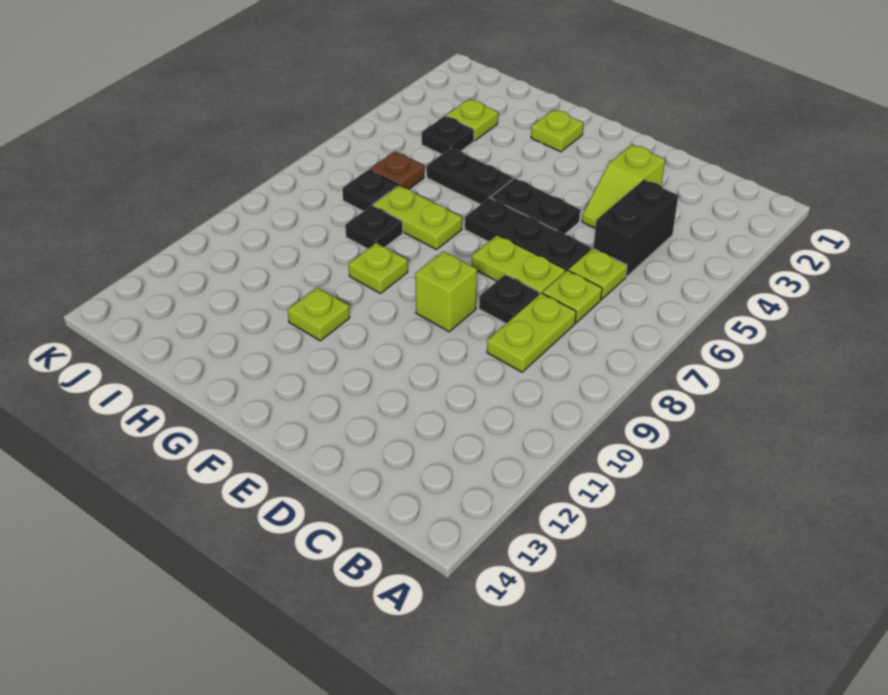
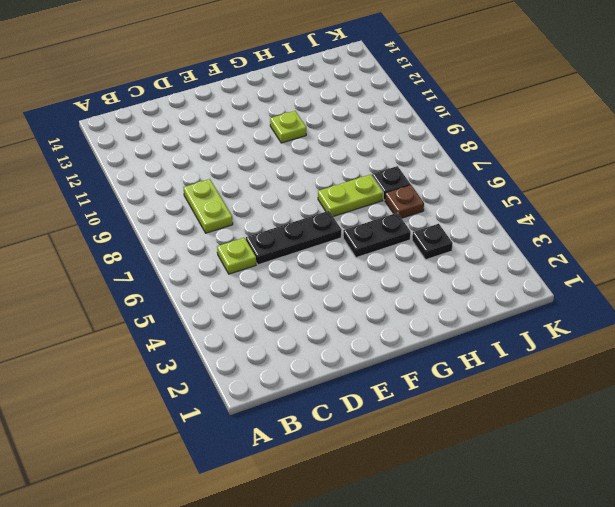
none -> black brick C4:C5 level 1
none -> lime plate C7 level 1
none -> lime slope D3:D4 level 1 top 3

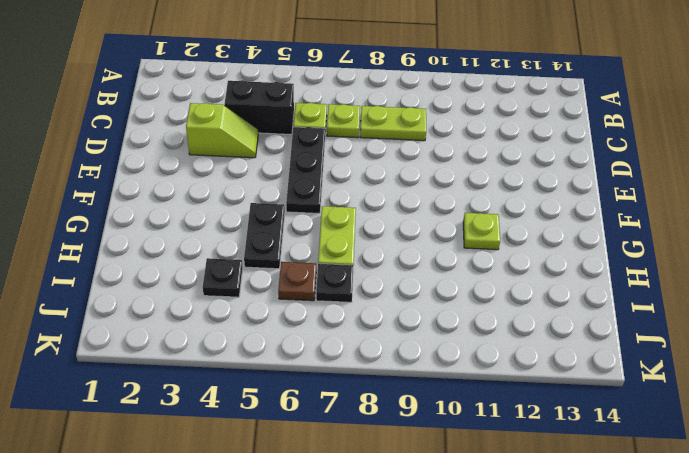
none -> lime plate D7:E7 level 1
none -> black plate D8 level 1
none -> black plate E5:F5 level 1

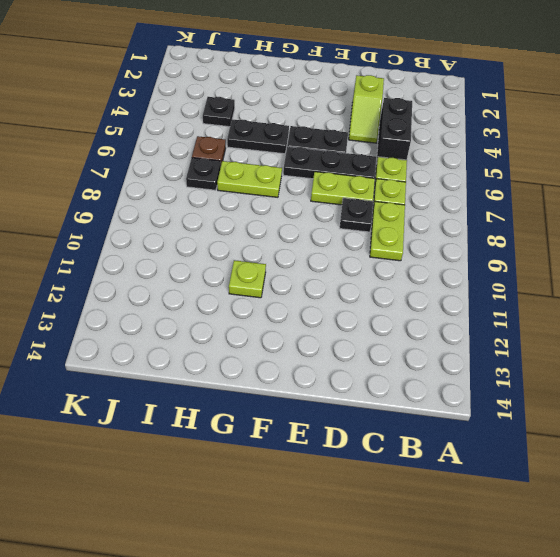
none -> lime brick E9 level 1
none -> lime plate G2 level 1
none -> lime plate G9 level 1

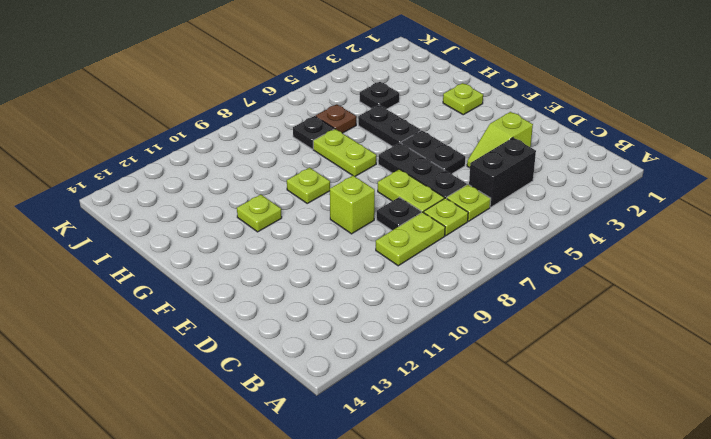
none -> black plate H8 level 1
none -> lime plate I3 level 1

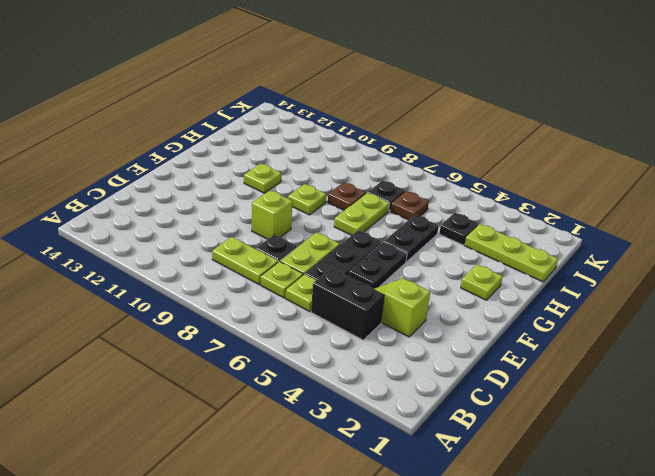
brown plate H8 level 1 -> black plate H8 level 1
lime plate I1:I3 level 1 -> lime plate I3 level 1

